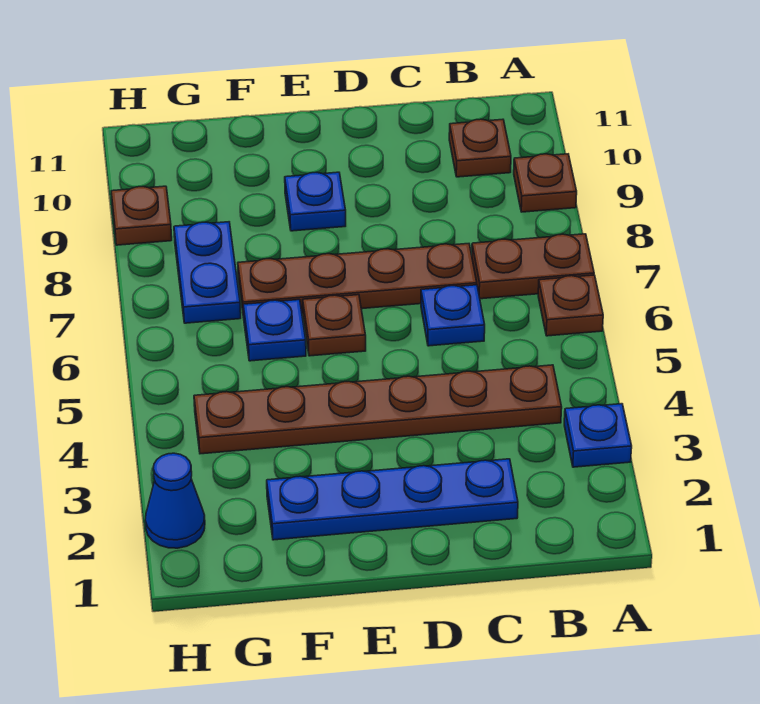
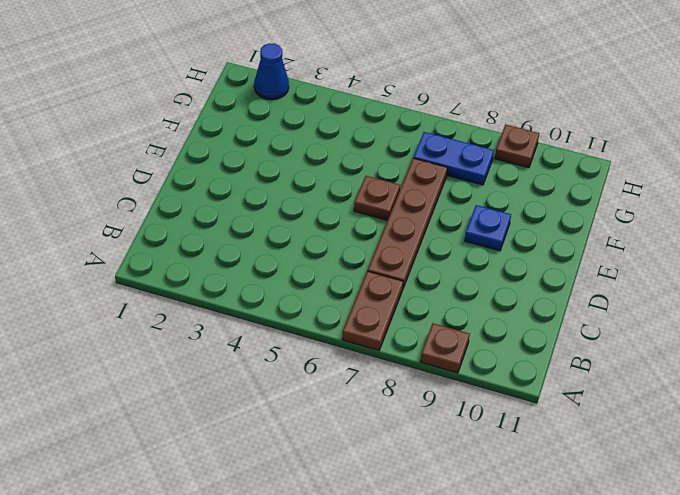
none -> blue plate A3 level 1
none -> brown plate A6 level 1
none -> brown plate B4:G4 level 1

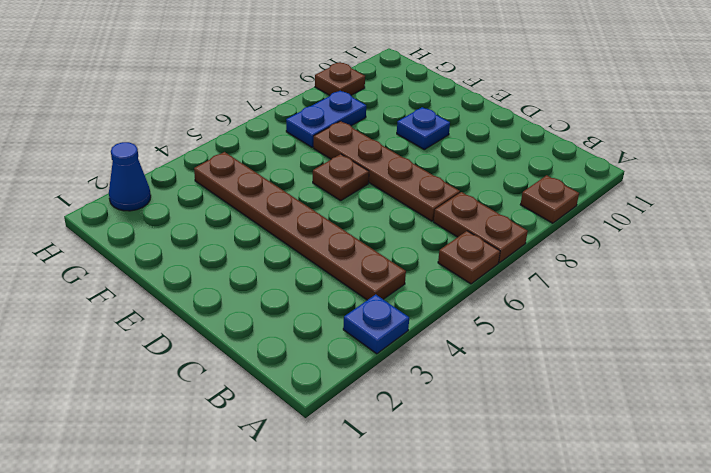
none -> brown plate B10 level 1
none -> blue plate C2:F2 level 1
none -> blue plate C6 level 1

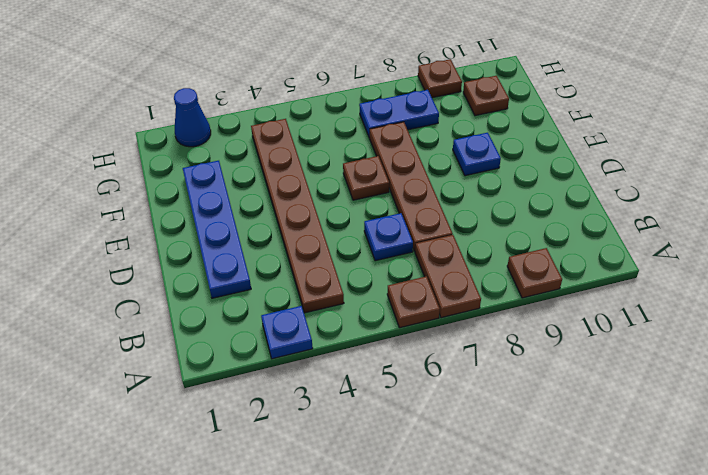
brown plate G10 level 1 -> brown plate B10 level 1
none -> blue plate F6 level 1

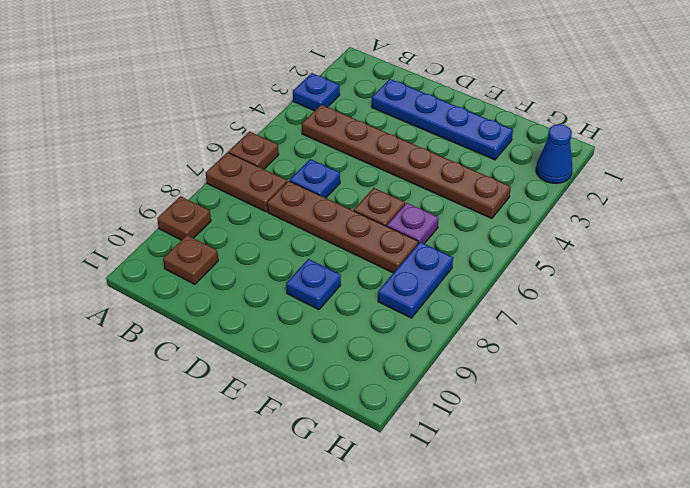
purple plate F6 level 1 -> blue plate F6 level 1
none -> brown plate H9 level 1

